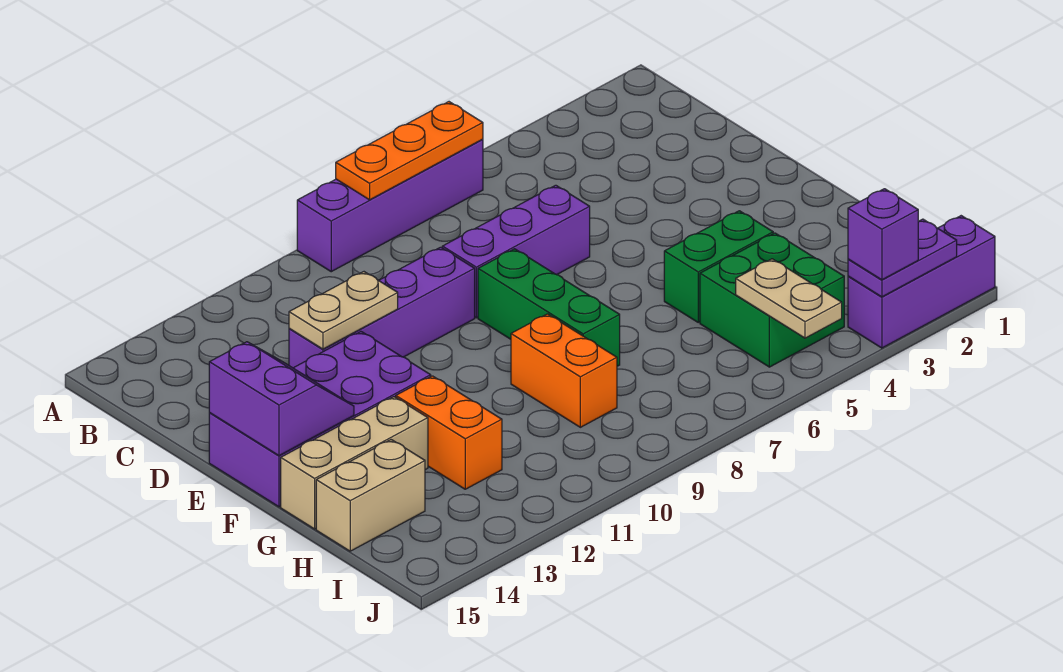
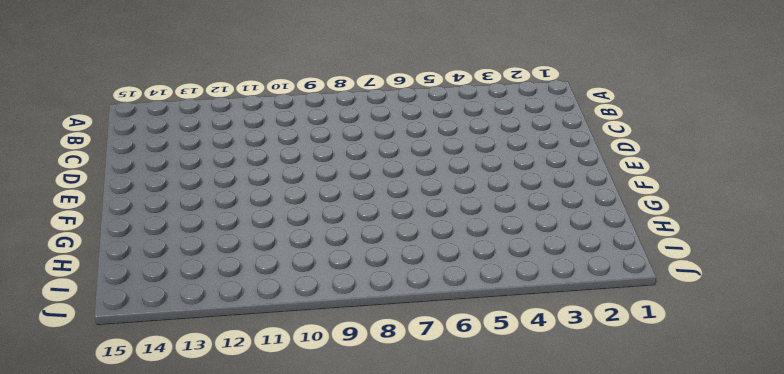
none -> purple brick A6:A9 level 1
none -> purple brick D6:D8 level 1
none -> purple brick D9:D12 level 1

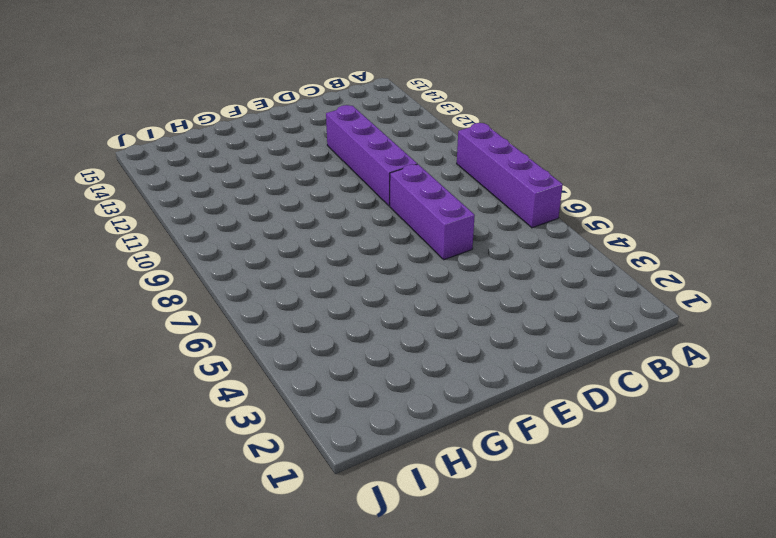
none -> green brick E8:G8 level 1
none -> purple brick E12:F15 level 1
none -> green brick G4:G5 level 1

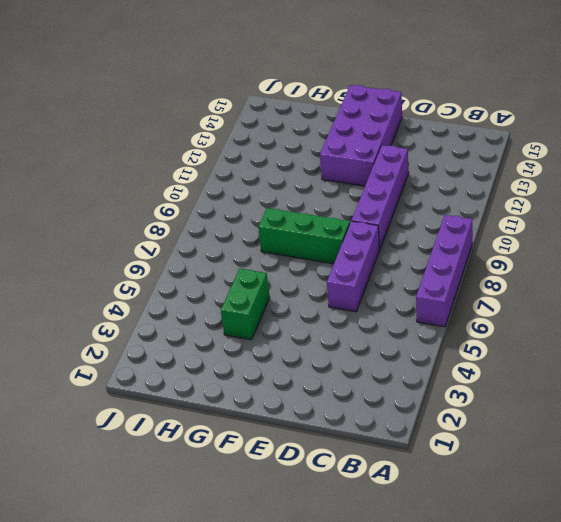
none -> orange brick G9:H9 level 1
none -> orange brick G12:H12 level 1
none -> tan brick G13:G15 level 1

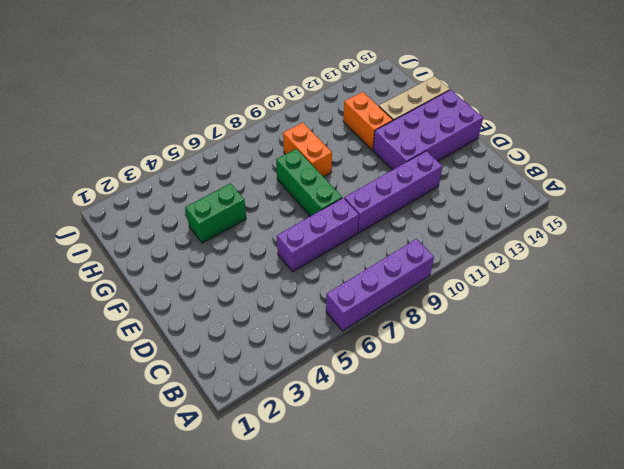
none -> green brick H4:I5 level 1
none -> tan brick H14:H15 level 1
none -> purple brick J1:J3 level 1

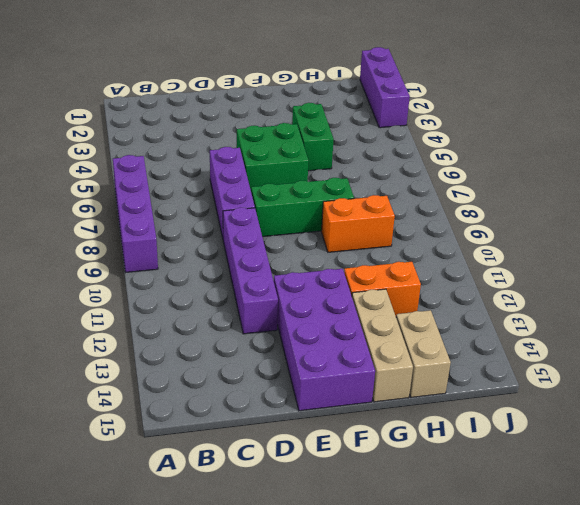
green brick E5:F6 level 1 -> green brick H4:I5 level 1
none -> orange plate A6:A8 level 2
none -> tan plate D11:D12 level 2
none -> purple slope E14:F15 level 2 top 15

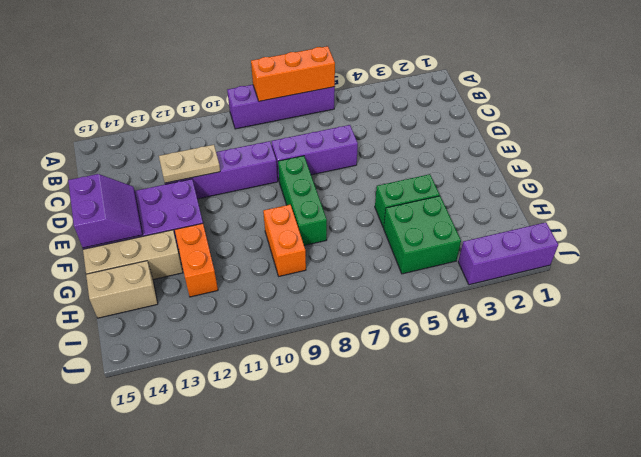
orange brick A6:A8 level 2 -> orange plate A6:A8 level 2
none -> tan plate I5:J5 level 2
none -> purple plate J2:J3 level 2
none -> purple brick J3 level 3

